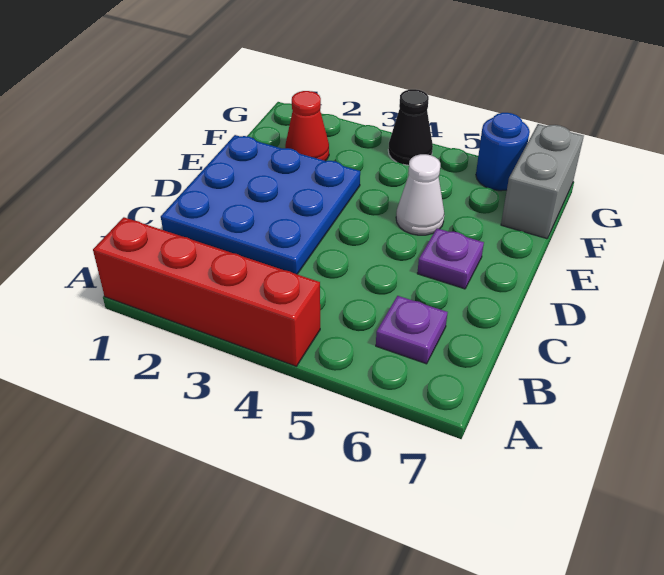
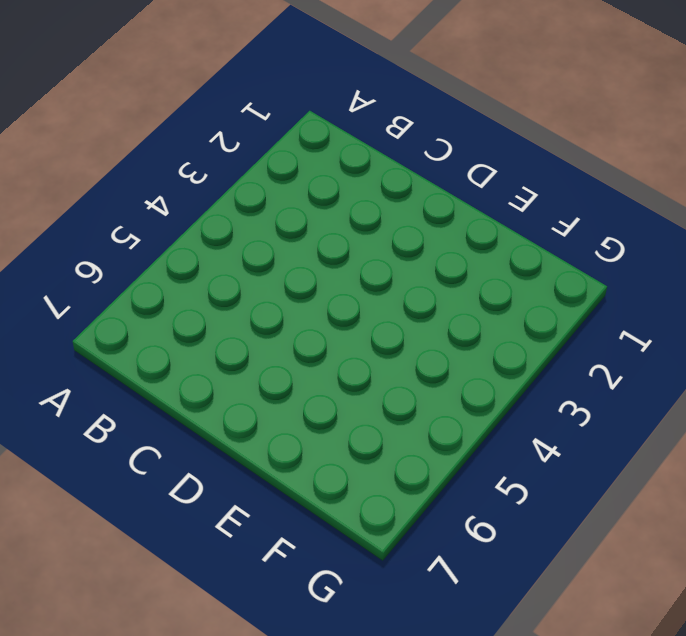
none -> red brick A1:A4 level 1
none -> purple plate B6 level 1

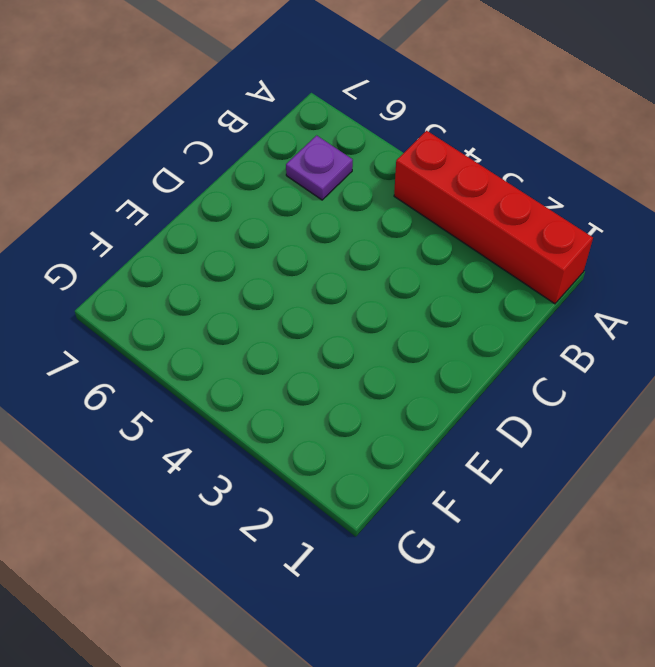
none -> blue plate C1:E3 level 1
none -> purple plate D6 level 1

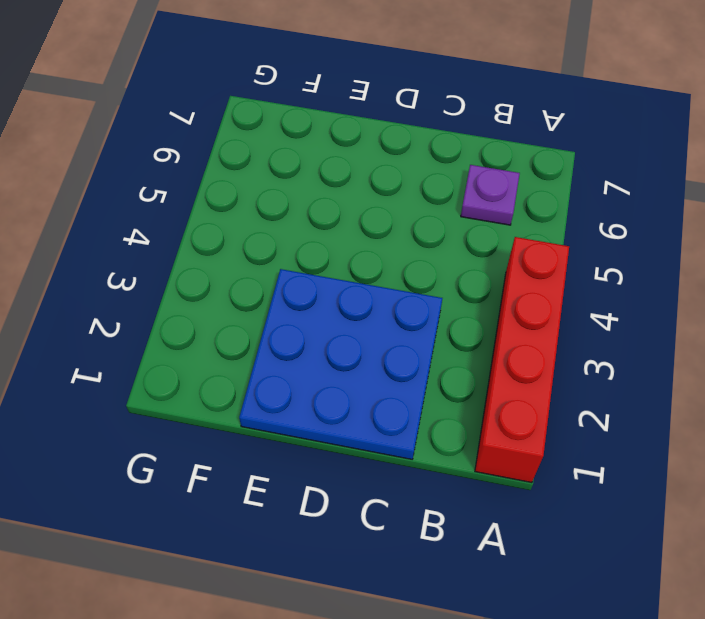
none -> purple plate D6 level 1
none -> white cone E5 level 1

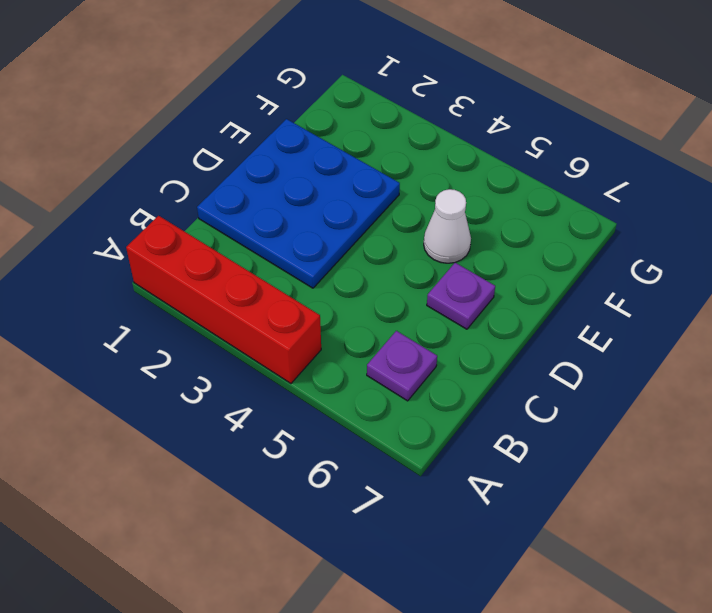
none -> red cone F2 level 1
none -> grey brick F7:G7 level 1

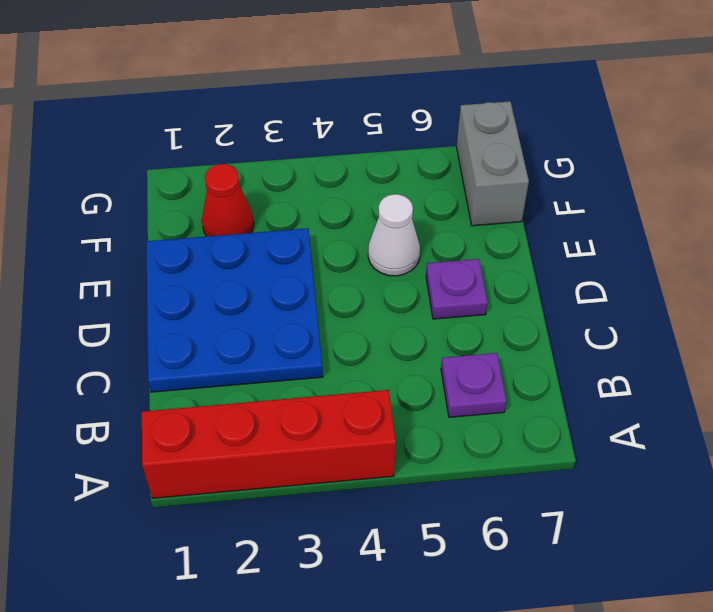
none -> black cone G4 level 1
none -> blue round brick G6 level 1

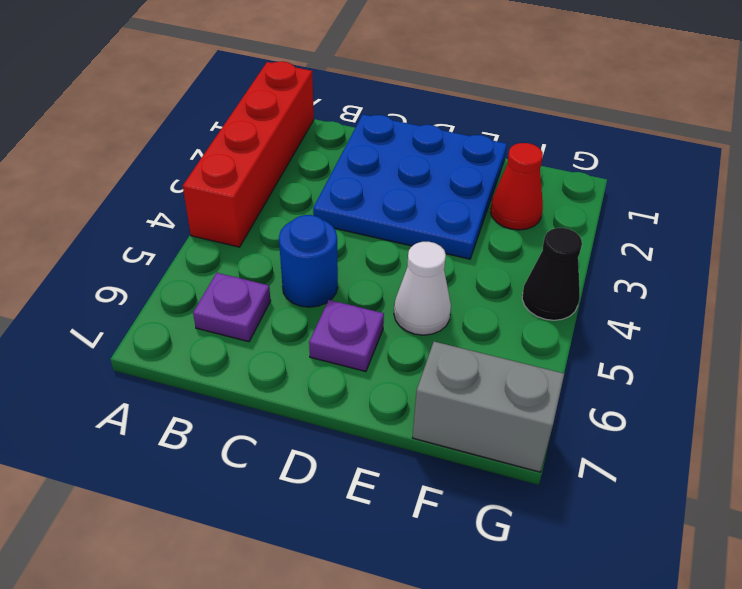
blue round brick C5 level 1 -> blue round brick G6 level 1

